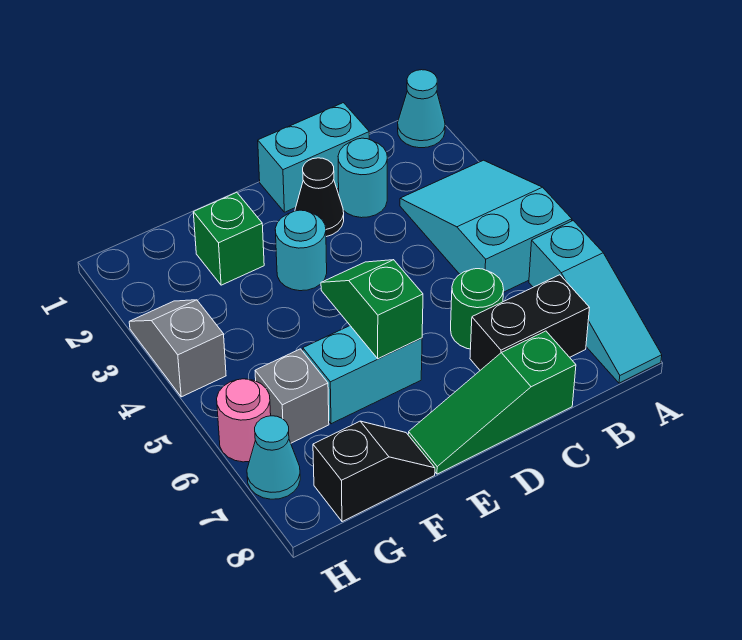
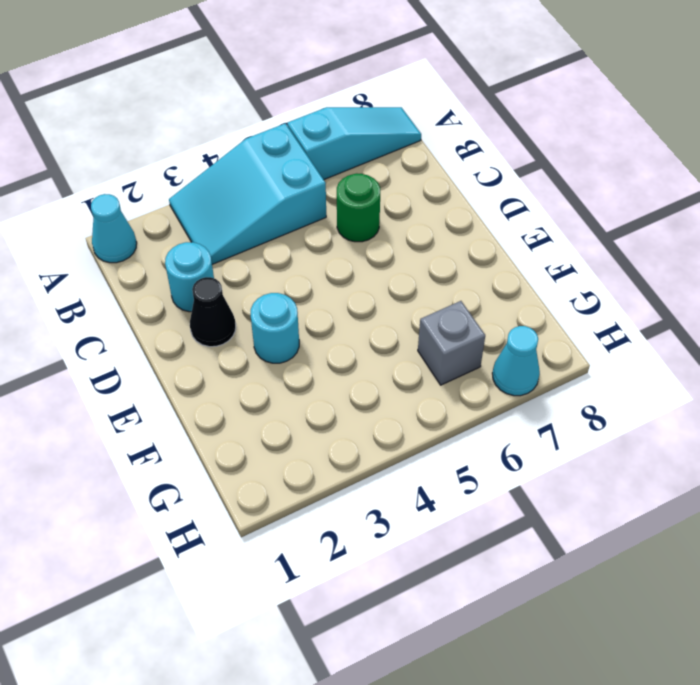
none -> black brick B7:C7 level 1
none -> cyan brick C1:D1 level 1
none -> green slope C8:E8 level 1 top C

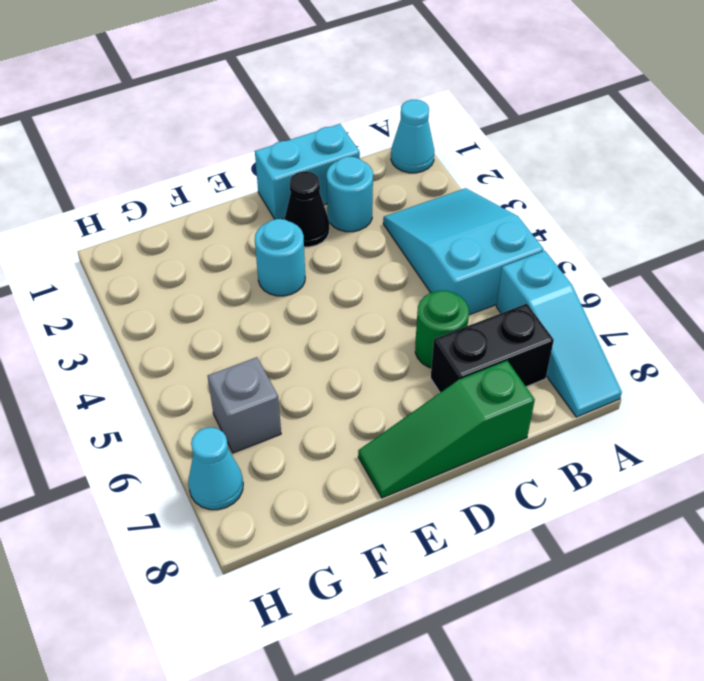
none -> cyan brick E6:F6 level 1
none -> green brick F2 level 1
none -> black slope F8:G8 level 1 top G

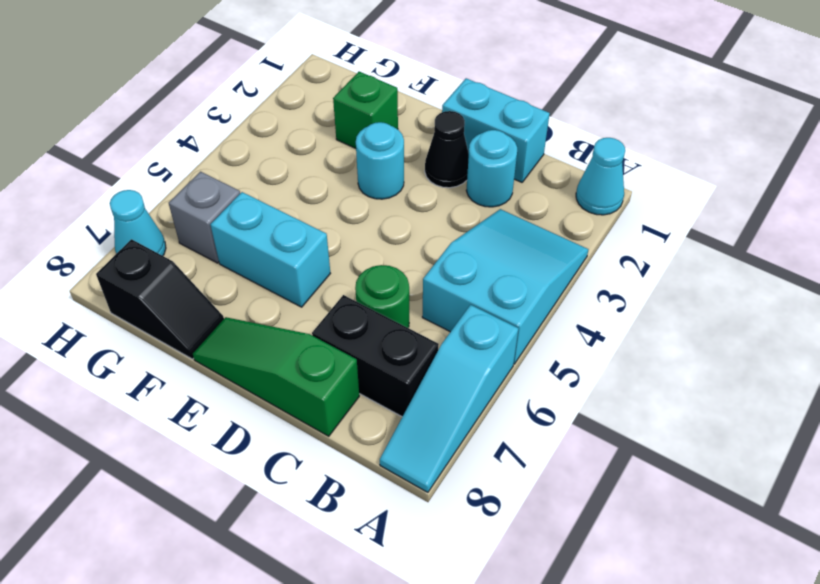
none -> grey slope H3:H4 level 1 top 4
none -> pink round brick H6 level 1
none -> green slope E5:E6 level 2 top 6

